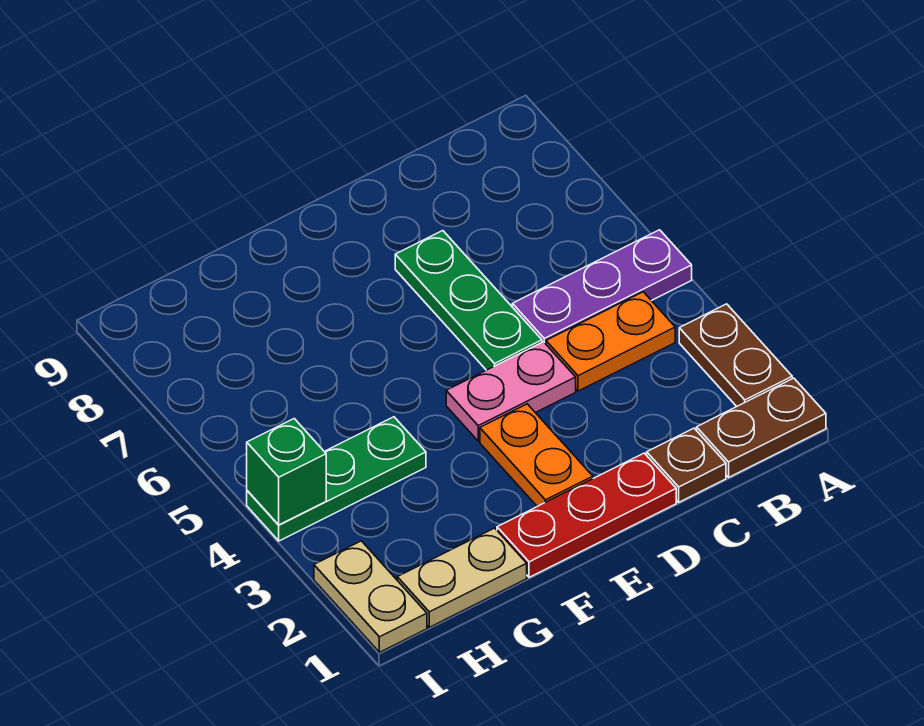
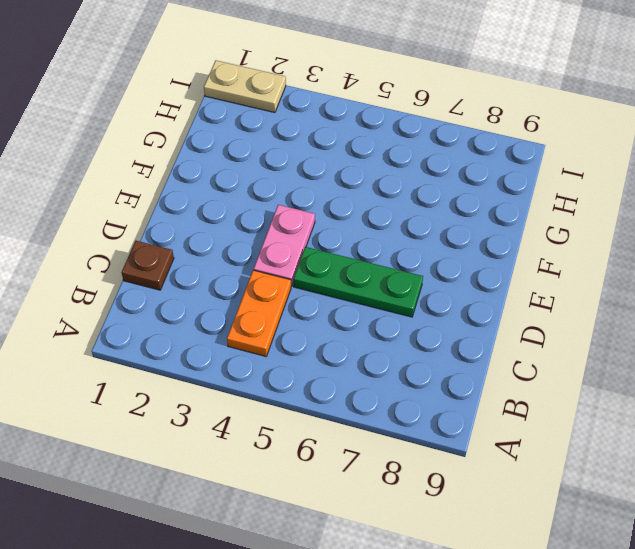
none -> brown plate A1:B1 level 1
none -> brown plate A2:A3 level 1
none -> purple plate A5:C5 level 1

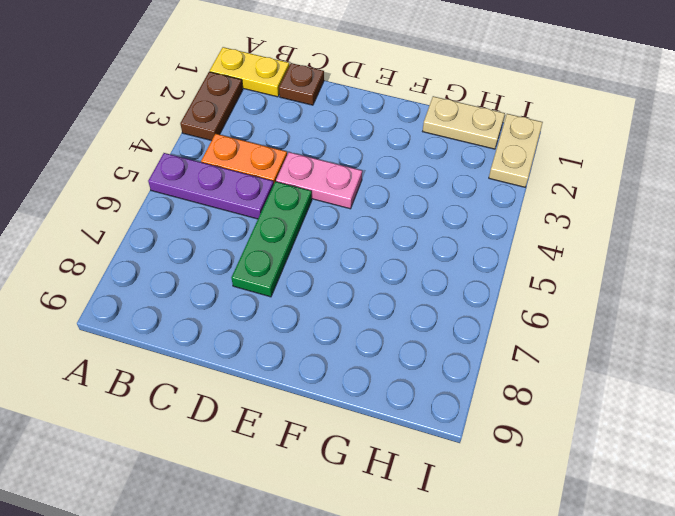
yellow plate A1:B1 level 1 -> brown plate A1:B1 level 1
none -> red plate D1:F1 level 1
none -> orange plate E2:E3 level 1
none -> green plate G4:I4 level 1

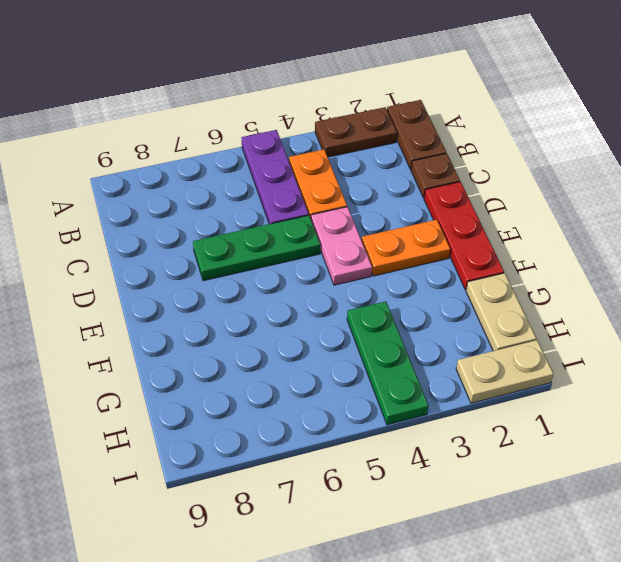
none -> green brick I4 level 2

